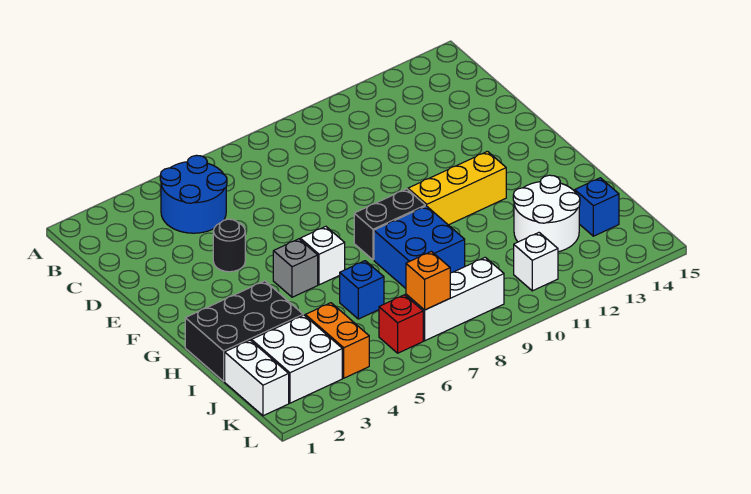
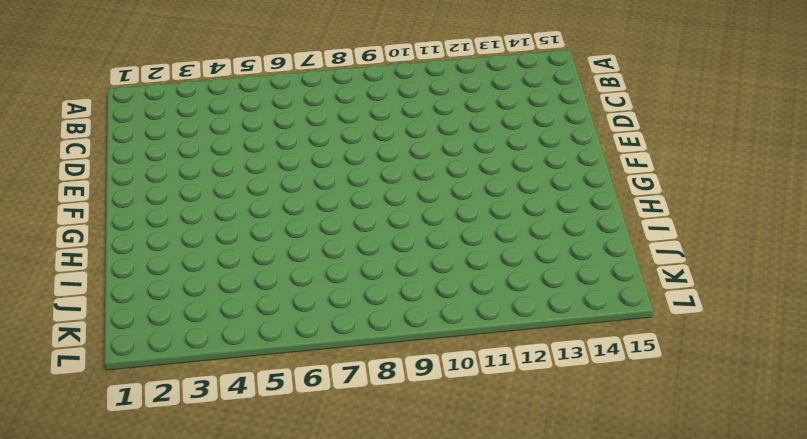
none -> blue round brick B4:C5 level 1
none -> black round brick E4 level 1
none -> grey brick G5 level 1

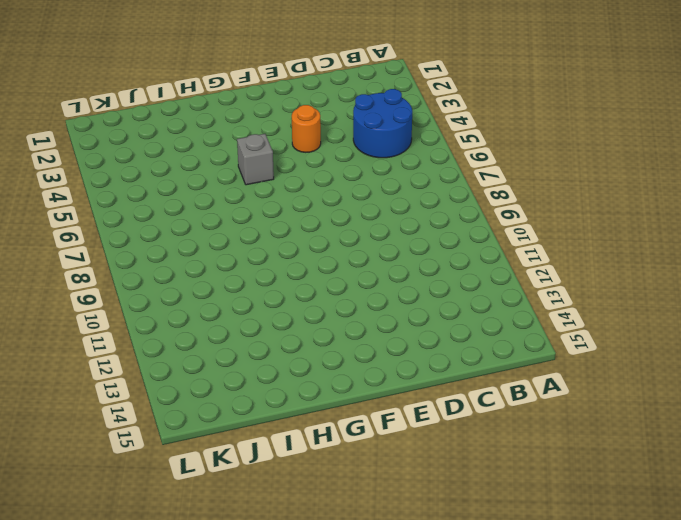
orange round brick E4 level 1 -> black round brick E4 level 1
none -> white brick G6 level 1
none -> black brick G8:G9 level 1
none -> yellow brick G10:G12 level 1

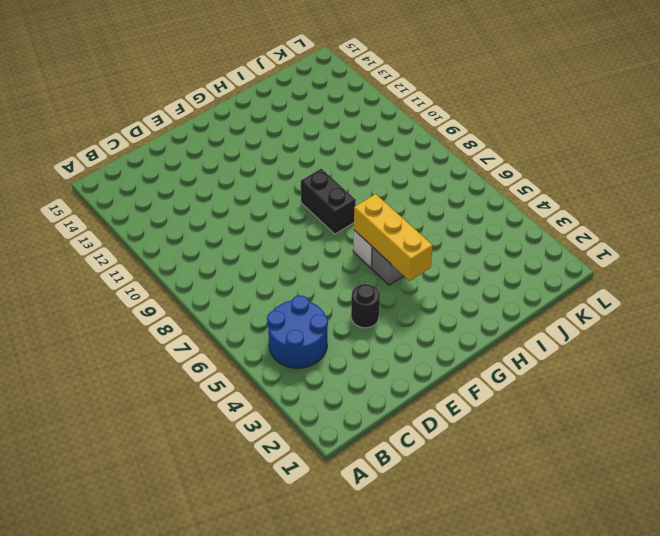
yellow brick G4:G6 level 2 -> yellow brick G10:G12 level 1
none -> black brick H1:I3 level 1
none -> blue brick H8:I9 level 1
none -> blue brick I6 level 1

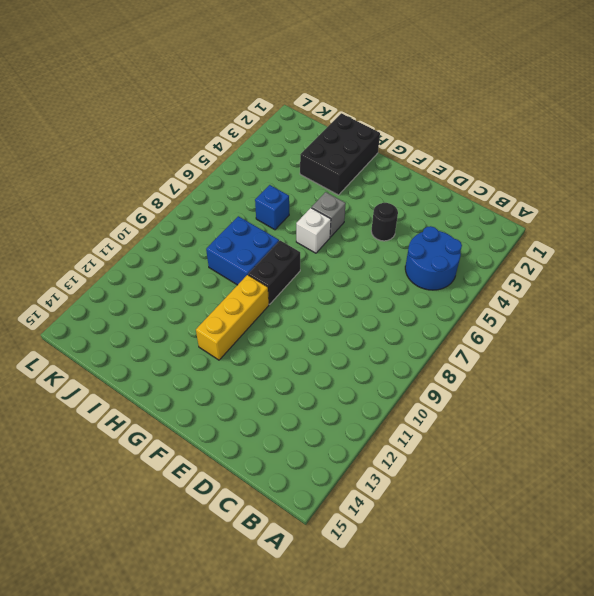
none -> white round brick I12:J13 level 1
none -> white brick J1:K1 level 1
none -> white brick J2:K3 level 1

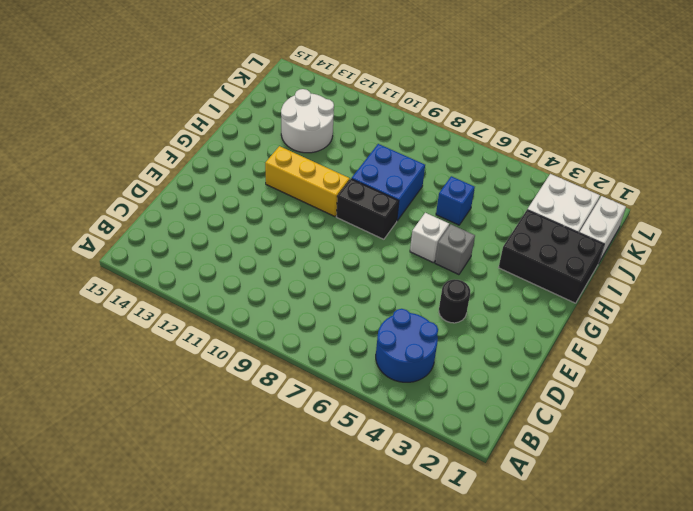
none -> orange brick J4:K4 level 1
none -> blue brick J14 level 1
none -> red brick K6 level 1

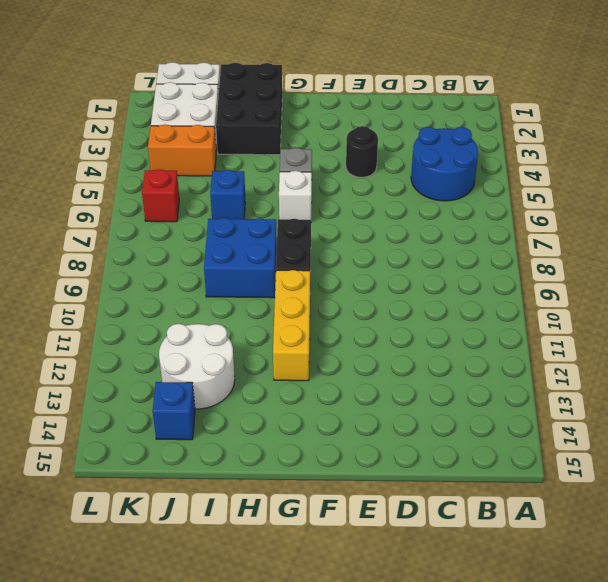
none -> white brick K7:K9 level 1
none -> white brick K11 level 1
none -> orange brick K7 level 2

